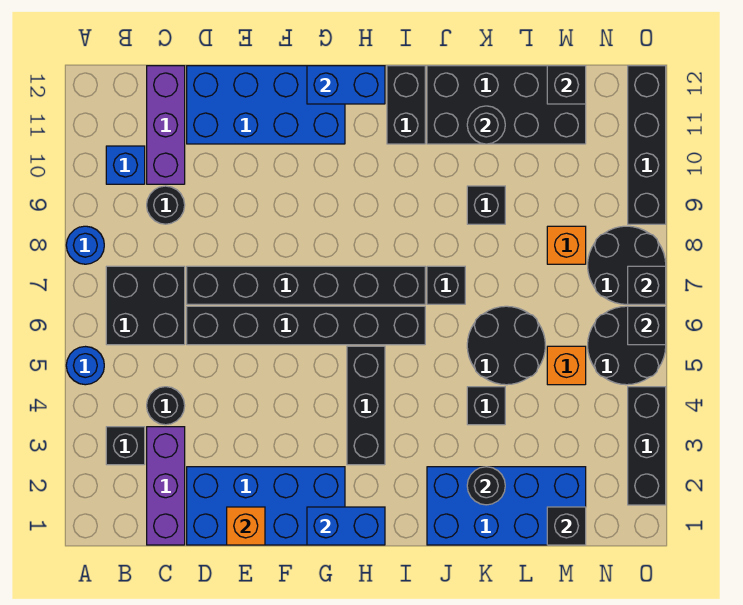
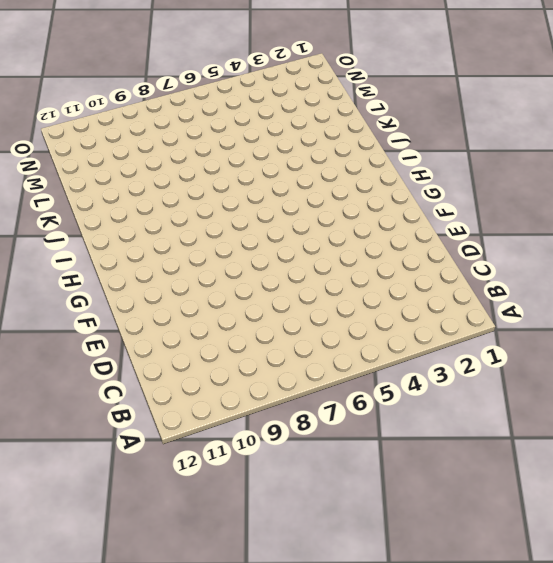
none -> blue round brick A5 level 1
none -> blue round brick A8 level 1
none -> black brick B3 level 1
none -> black brick B6:C7 level 1

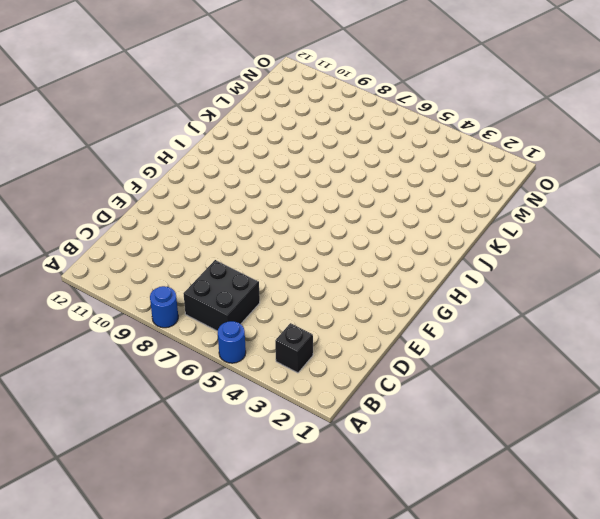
none -> blue brick B10 level 1
none -> purple brick C1:C3 level 1
none -> black round brick C4 level 1
none -> black round brick C9 level 1

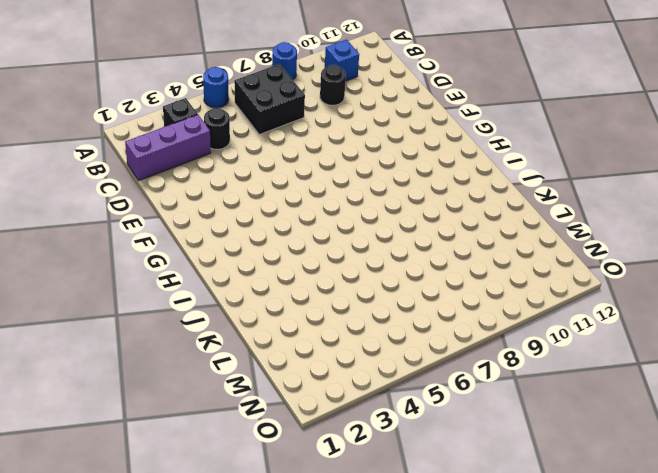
none -> purple brick C10:C12 level 1
none -> blue brick D1:G2 level 1
none -> black brick D6:I6 level 1
none -> black brick D7:I7 level 1

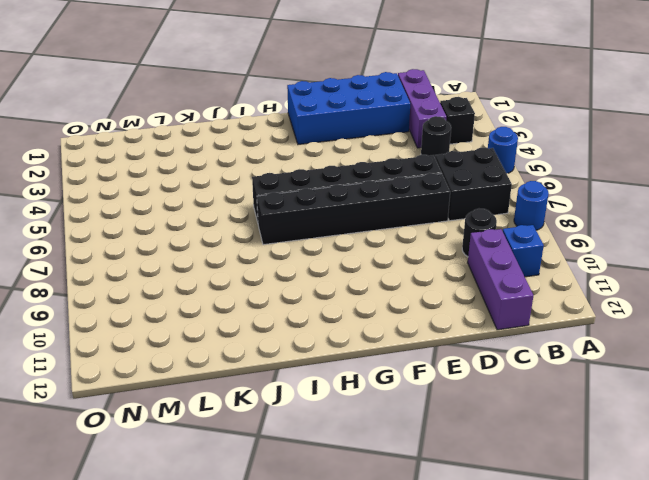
none -> blue brick D11:G12 level 1
none -> black brick H3:H5 level 1
none -> black brick I11:I12 level 1
none -> blue brick J1:M2 level 1

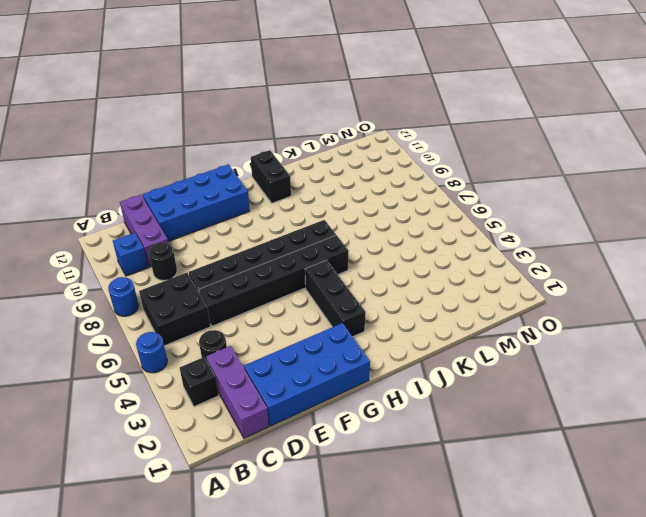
none -> blue brick J1:M2 level 1
none -> black brick J7 level 1
none -> black brick J11:M12 level 1
none -> black brick K4 level 1

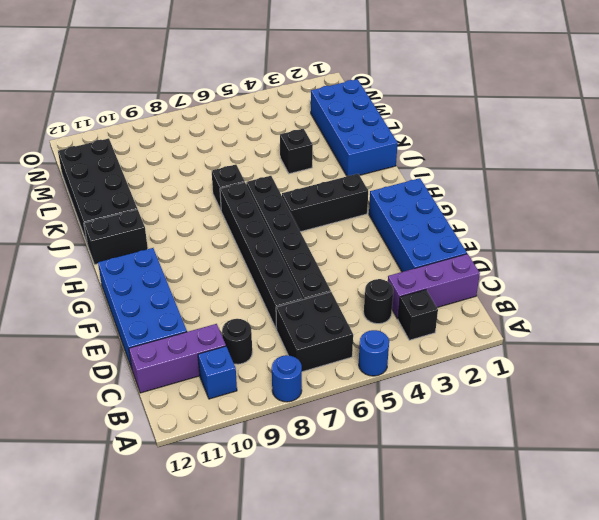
none -> black round brick K5:L6 level 1
none -> black brick K9 level 1
none -> orange brick M5 level 1
none -> orange brick M8 level 1

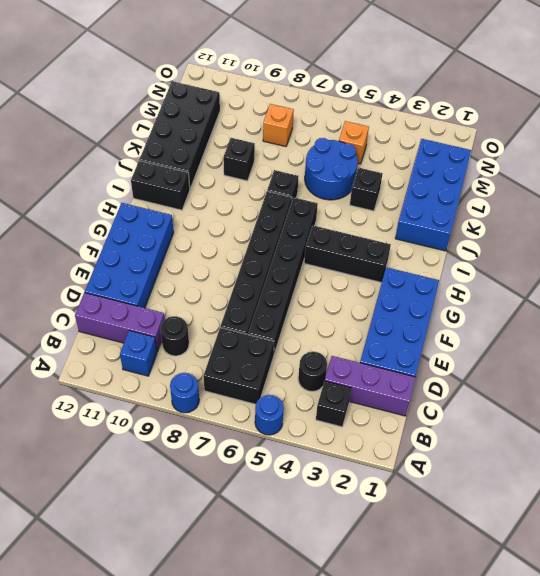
blue round brick K5:L6 level 1 -> black round brick K5:L6 level 1
none -> black round brick N5:O6 level 1
none -> black round brick N7:O8 level 1
none -> black brick O2:O4 level 1
none -> black brick O9:O12 level 1

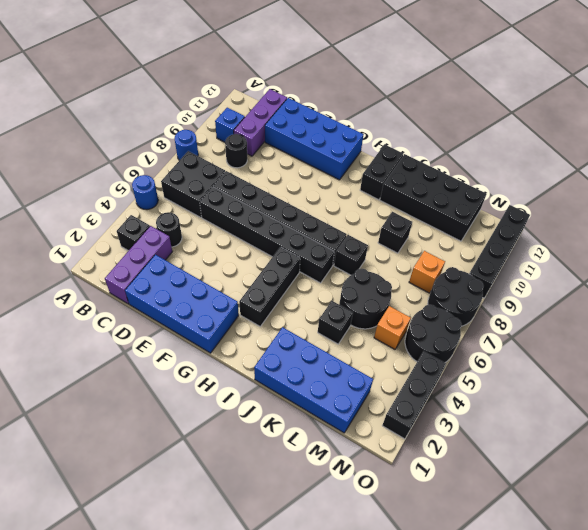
none -> orange brick E1 level 2
none -> blue brick G1:H1 level 2
none -> blue brick G12:H12 level 2
none -> black round brick K2 level 2

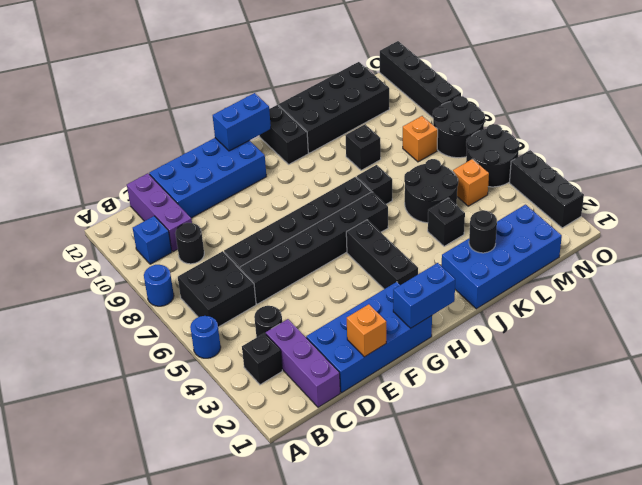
none -> black round brick K11 level 2
none -> black brick M1 level 2
none -> black brick M12 level 2
none -> black brick O6 level 2

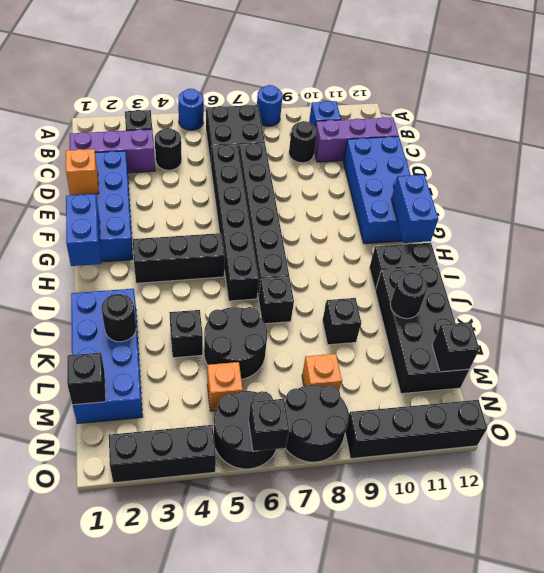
none -> black brick O7 level 2

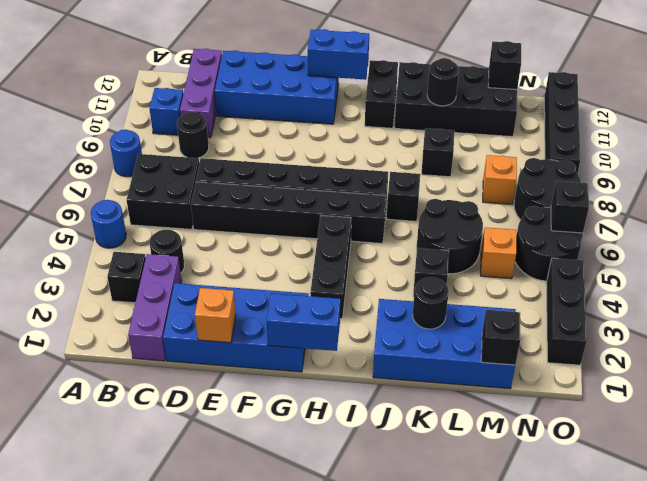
none -> black brick O7 level 2

